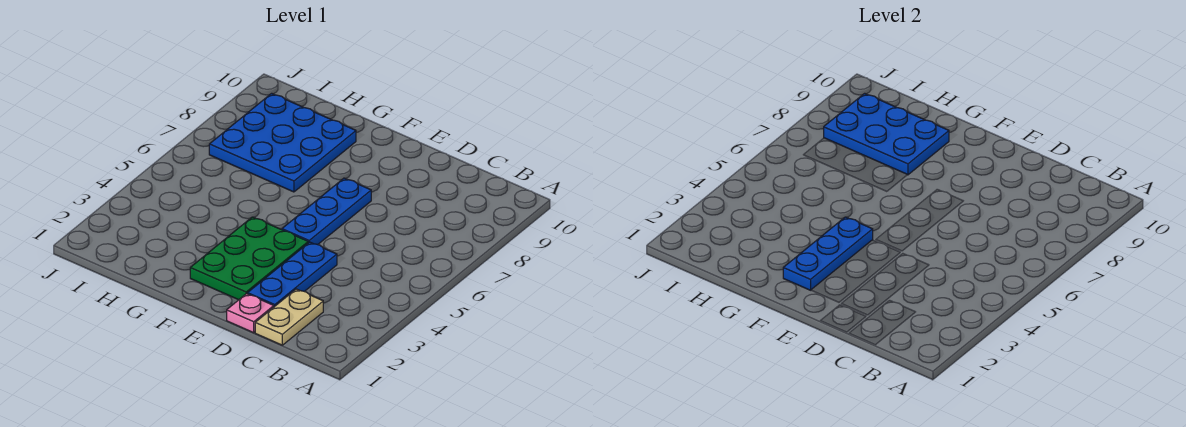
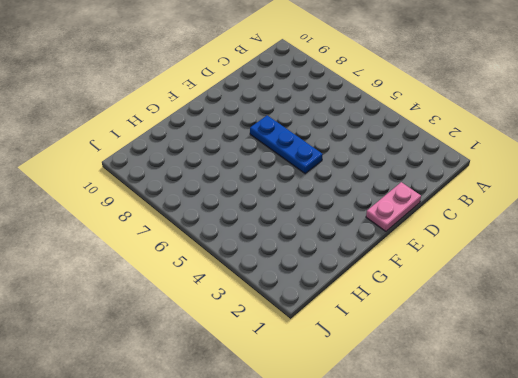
pink plate D1:E1 level 1 -> pink plate D1 level 1
none -> tan plate C1:C2 level 1
none -> blue plate D2:D4 level 1

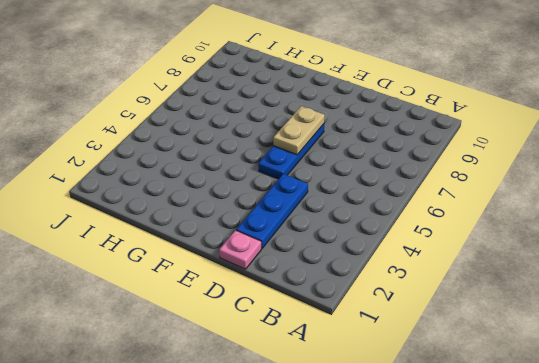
tan plate E6:E7 level 2 -> tan plate C1:C2 level 1
none -> green plate E2:F4 level 1
none -> blue plate G7:I9 level 1

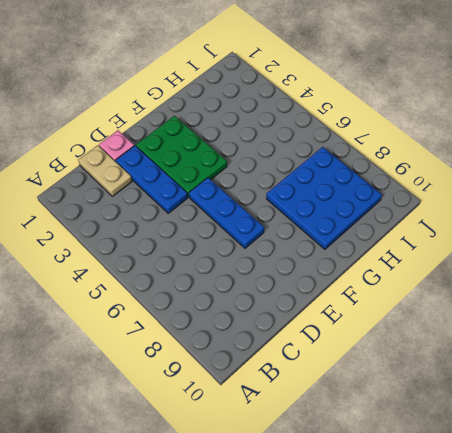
none -> blue plate F2:F4 level 2
none -> blue plate G8:I9 level 2

